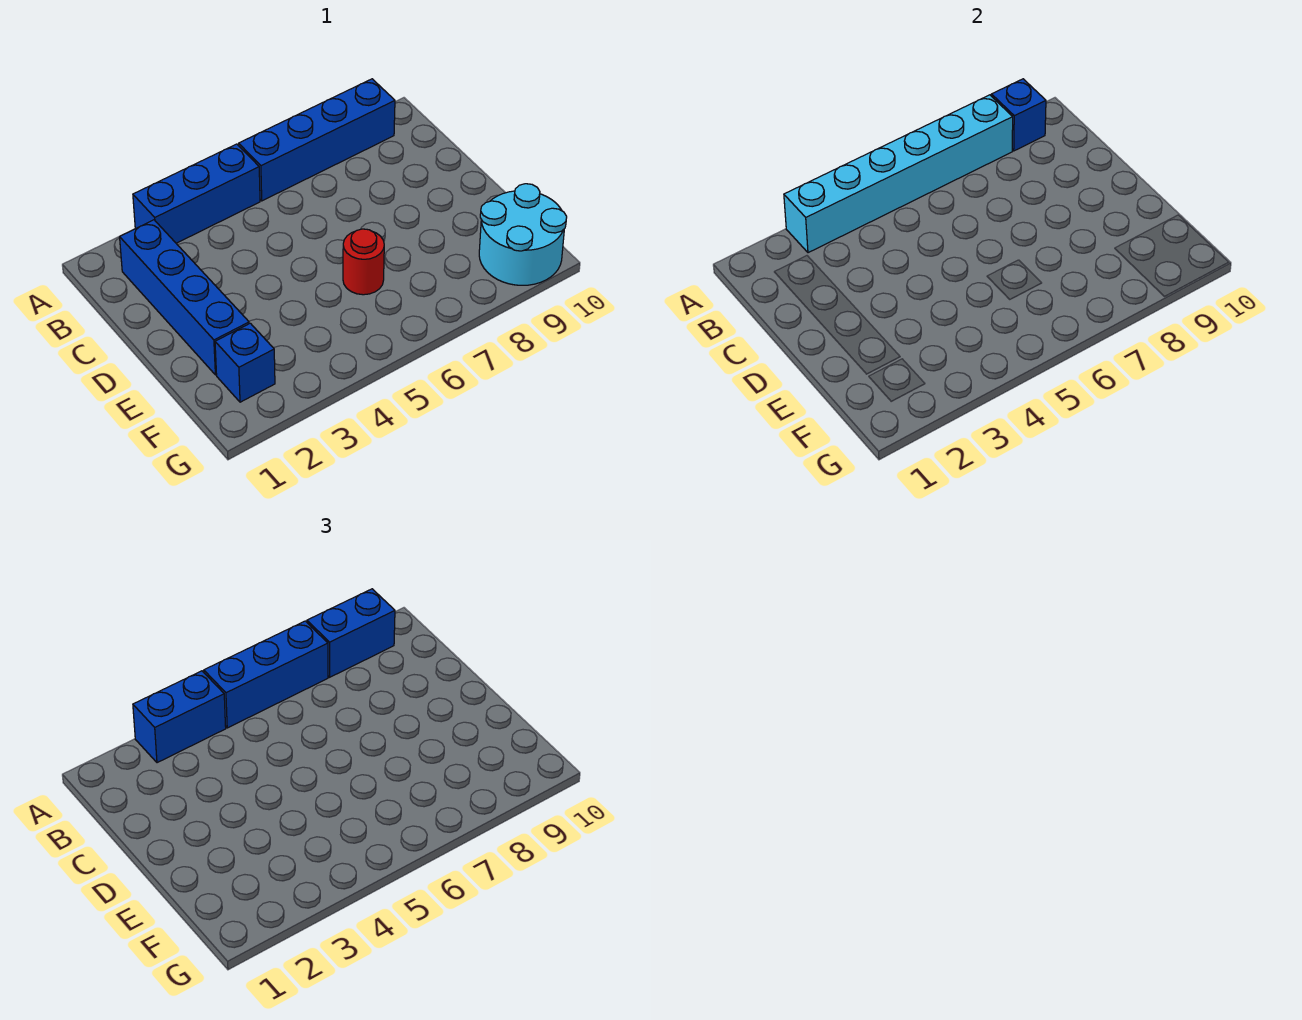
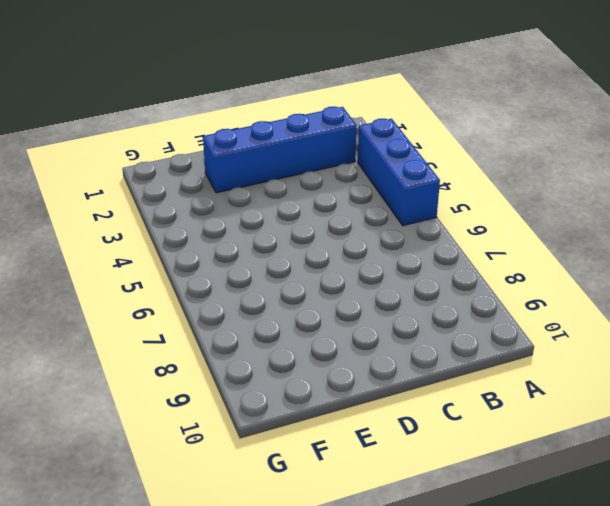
none -> blue brick A6:A9 level 1
none -> red round brick E6 level 1

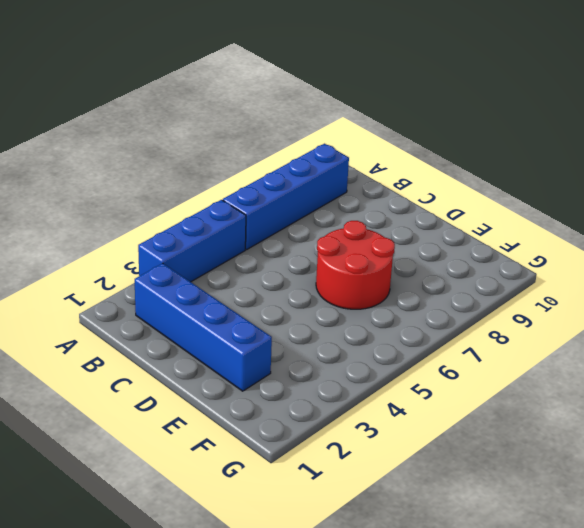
red round brick D6:E7 level 1 -> red round brick E6 level 1
none -> blue brick F2 level 1
none -> cyan round brick F9:G10 level 1

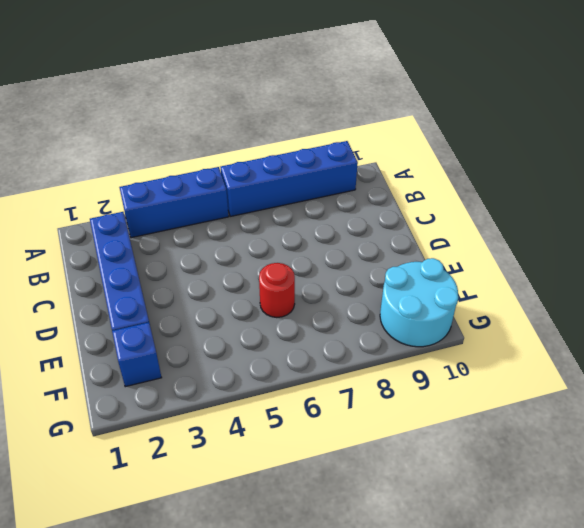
none -> cyan brick A3:A8 level 2
none -> blue brick A9 level 2

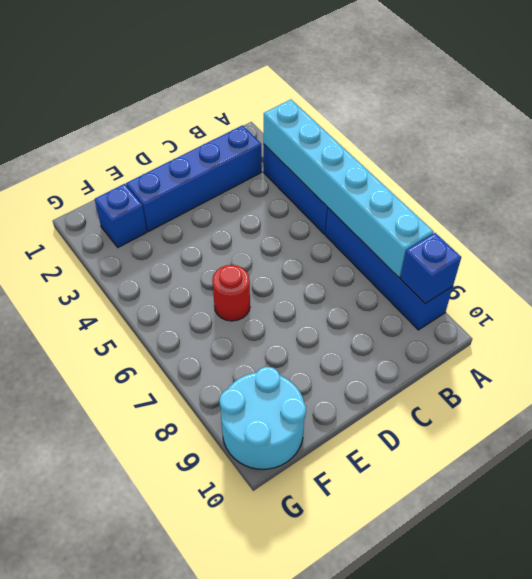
none -> blue brick A3:A4 level 3
none -> blue brick A5:A7 level 3

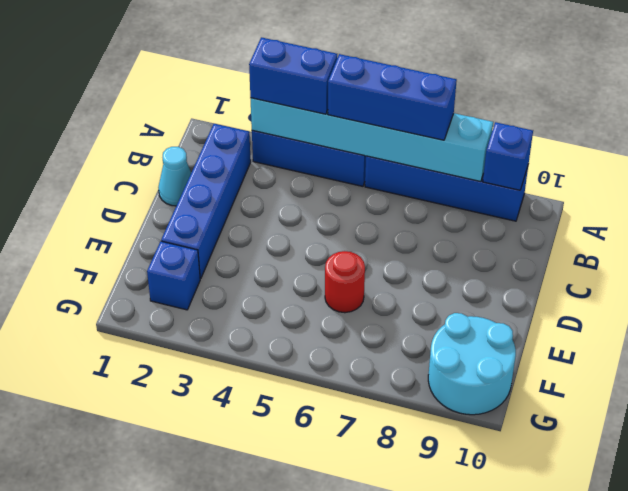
cyan cone C1 level 1 -> none
none -> blue brick A8:A9 level 3

